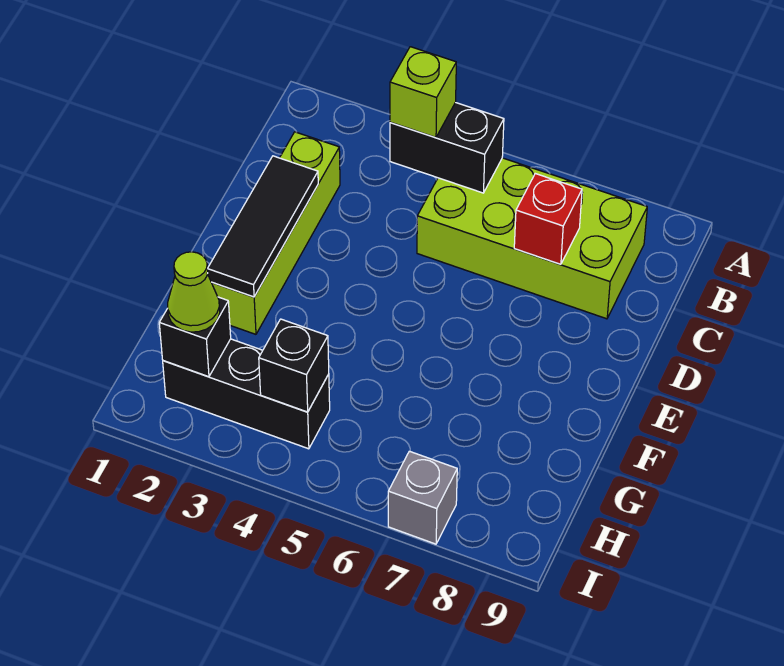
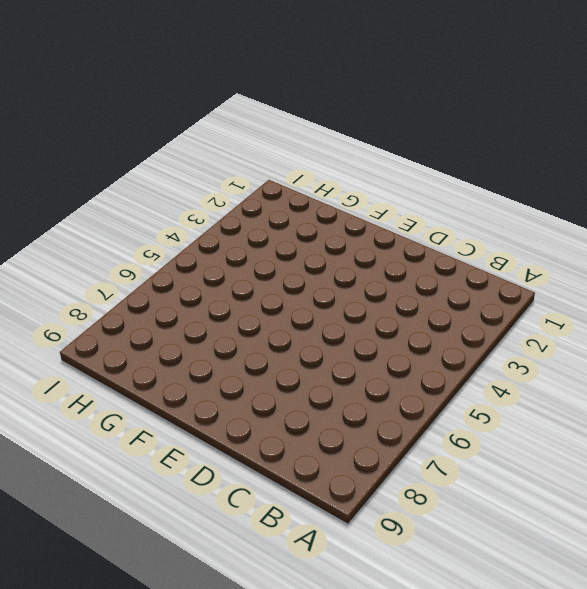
none -> lime brick B5:C8 level 1
none -> lime brick C2:F2 level 1

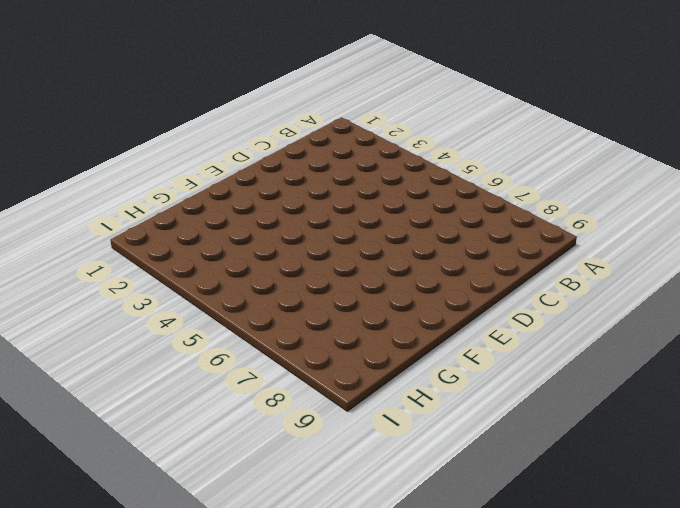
none -> lime brick B5:C8 level 1
none -> lime brick C2:F2 level 1

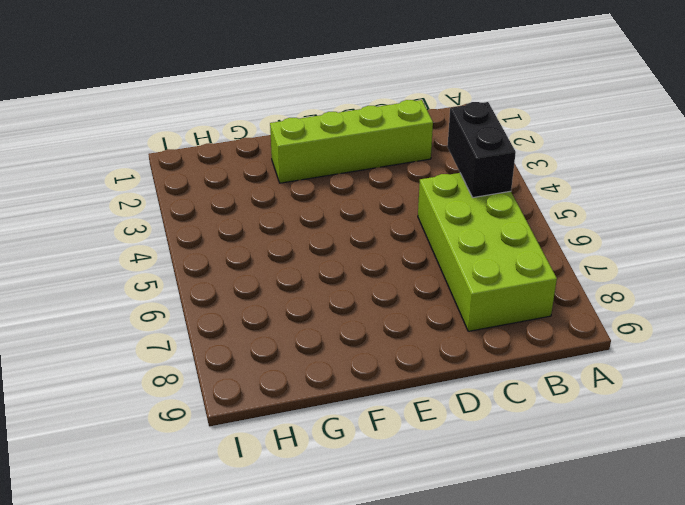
none -> black brick H2:H4 level 1
none -> grey brick I7 level 1

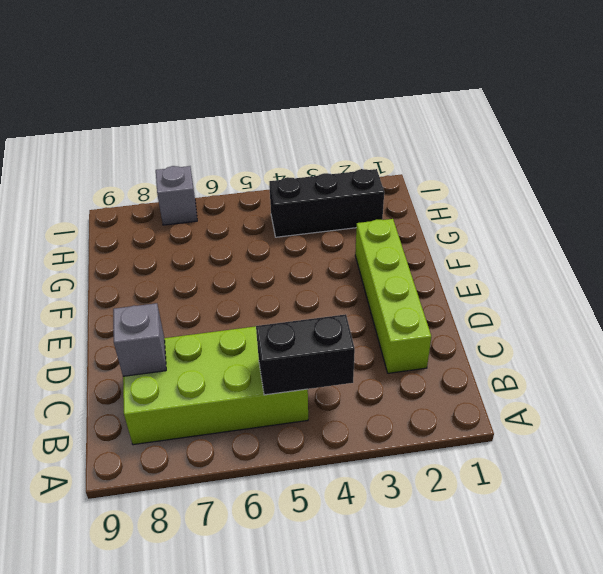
grey brick C8 level 2 -> none
none -> red brick C7 level 2
none -> black tile D2:F2 level 2

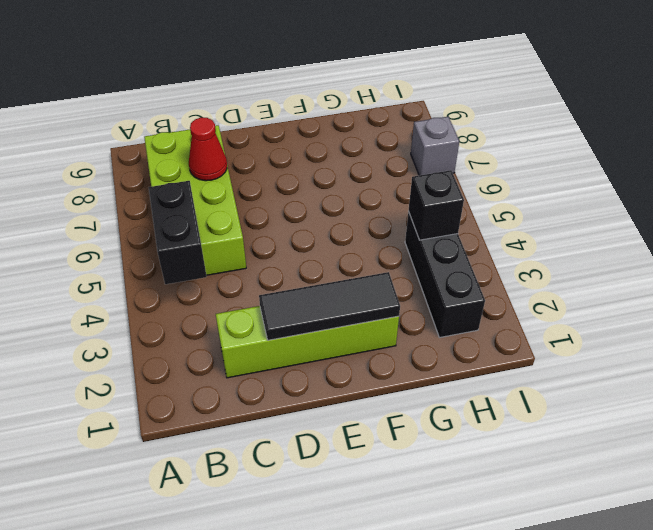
red cone C7 level 2 -> red brick C7 level 2
none -> black brick H2 level 2
none -> lime brick B4 level 3

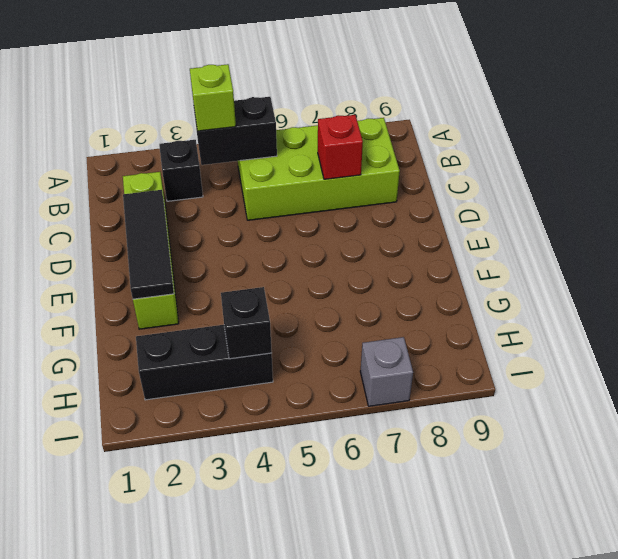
black brick B3 level 1 -> black brick H2 level 2
none -> lime cone H2 level 3

